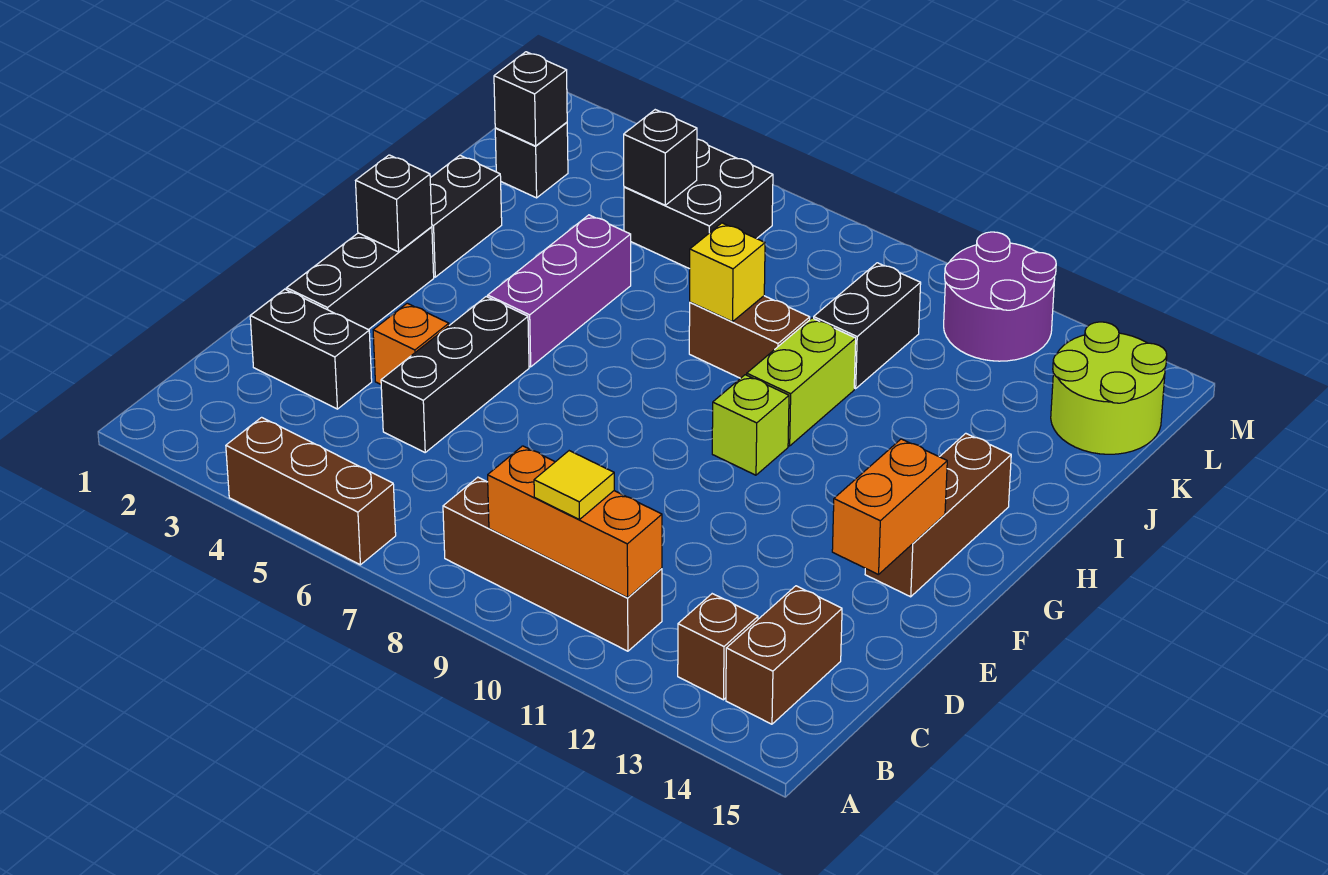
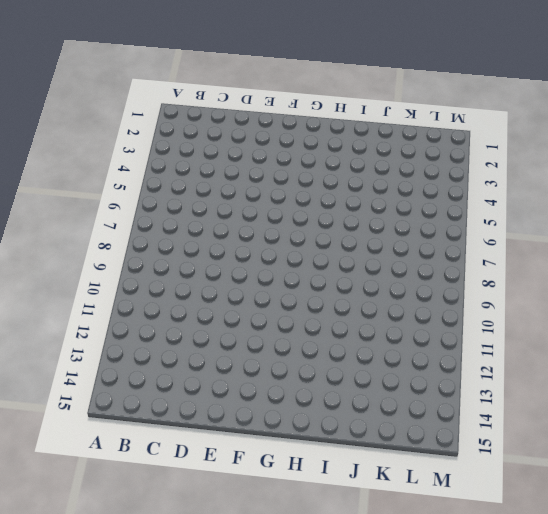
none -> brown brick A4:A6 level 1
none -> brown brick B8:B11 level 1
none -> brown brick B13 level 1

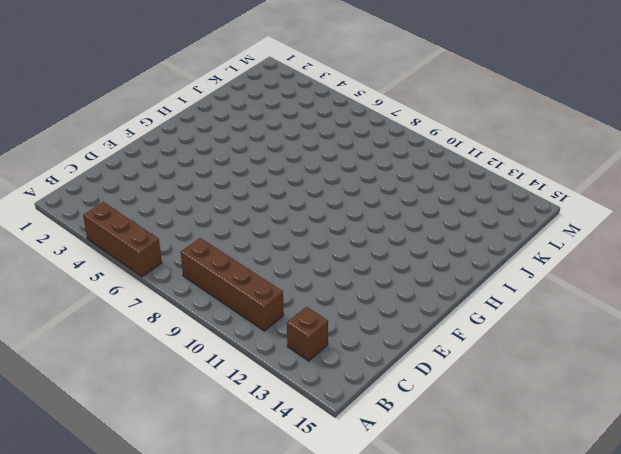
none -> brown brick B14:C14 level 1
none -> black brick D2:D3 level 1
none -> black brick D5:F5 level 1

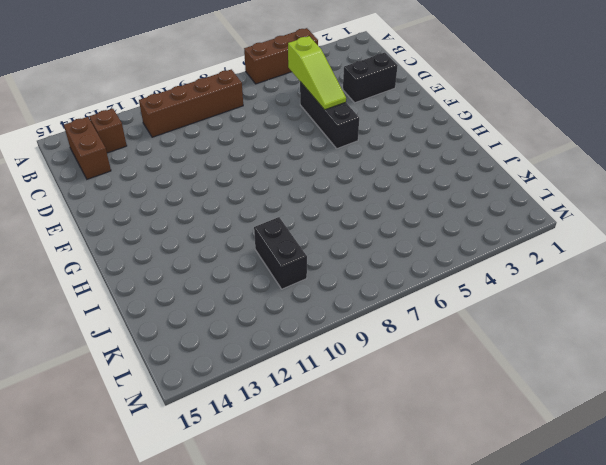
lime slope C5:E5 level 2 top C -> none
none -> black brick E2:G2 level 1
none -> orange brick E4 level 1
none -> brown brick F14:H14 level 1

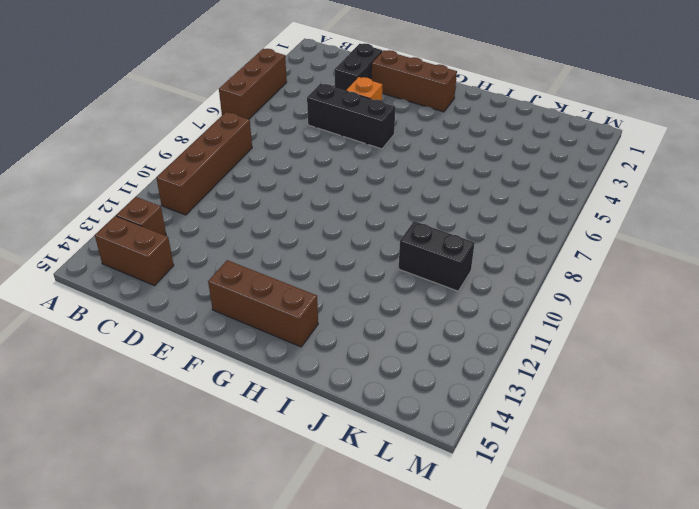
brown brick E2:G2 level 1 -> black brick E2:G2 level 1
none -> purple brick G5:I5 level 1
none -> lime brick G10 level 1
none -> black brick H2:I2 level 1

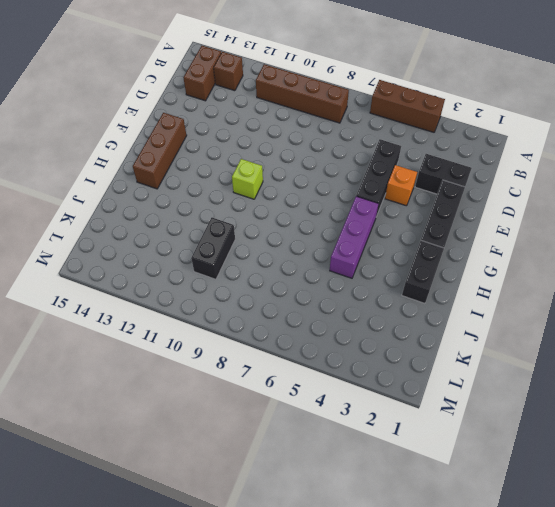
none -> lime brick H10:I10 level 1
none -> brown brick I8:I9 level 1
none -> black brick K2 level 1

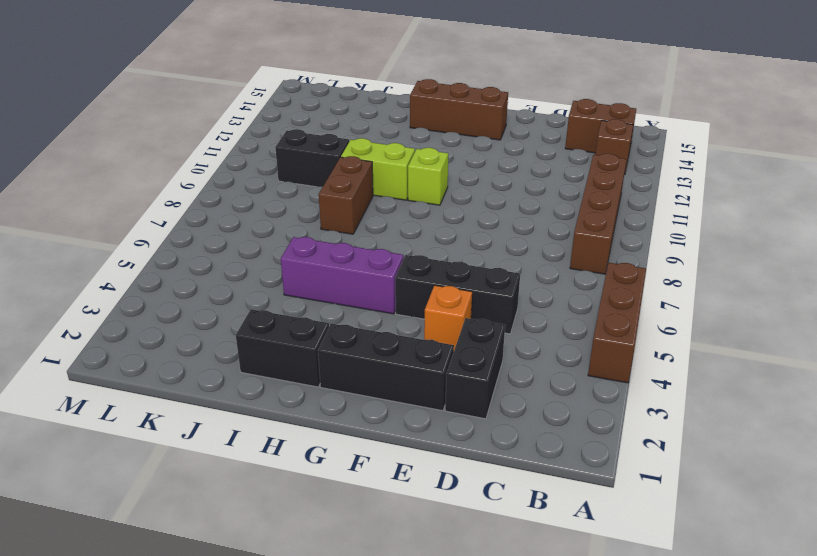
none -> black brick K2 level 1
none -> black brick K5:L6 level 1
none -> lime round brick K14:L15 level 1

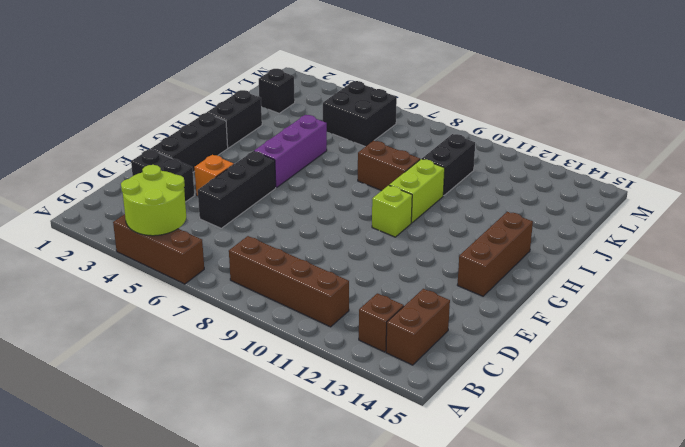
lime round brick A4:B5 level 2 -> lime round brick K14:L15 level 1
none -> purple round brick L11:M12 level 1
none -> orange brick B9:B11 level 2
none -> orange brick E14:F14 level 2

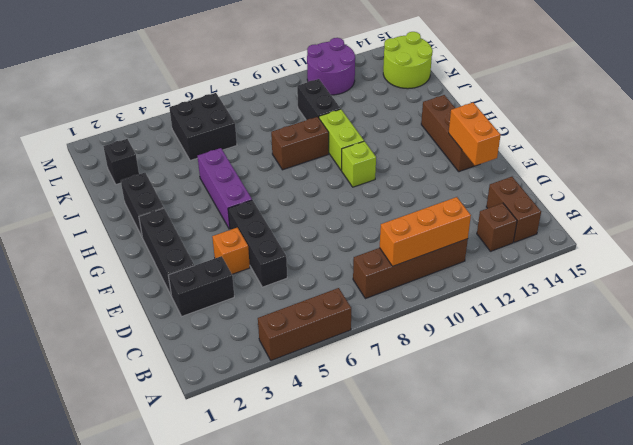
none -> black brick G2 level 2
none -> yellow brick I8 level 2
none -> black brick K2 level 2

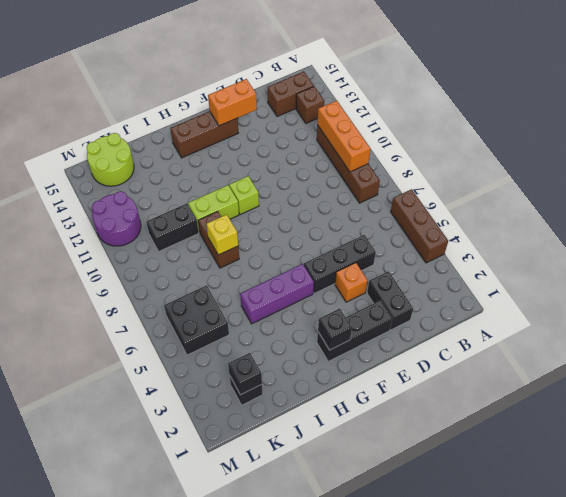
none -> black brick H2:I2 level 1
none -> black brick K5 level 2
none -> yellow tile B10 level 3

